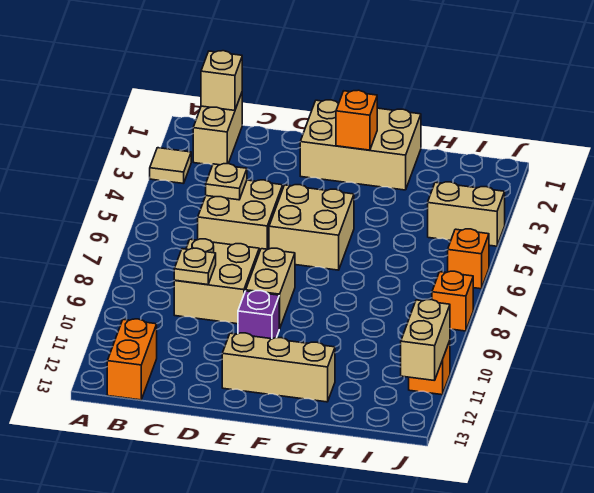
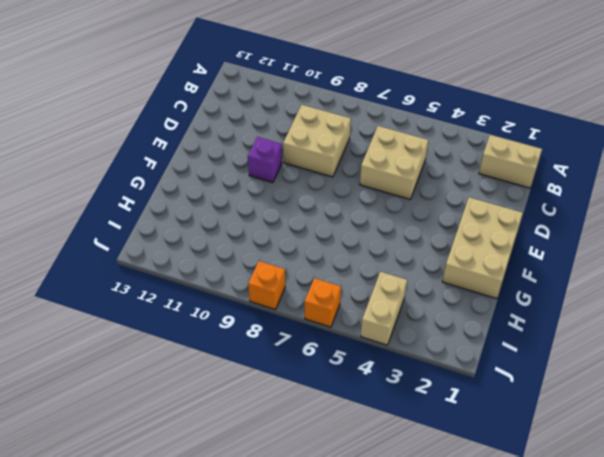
none -> tan tile A3 level 1
none -> orange brick B12:B13 level 1
none -> tan brick E5:F6 level 1

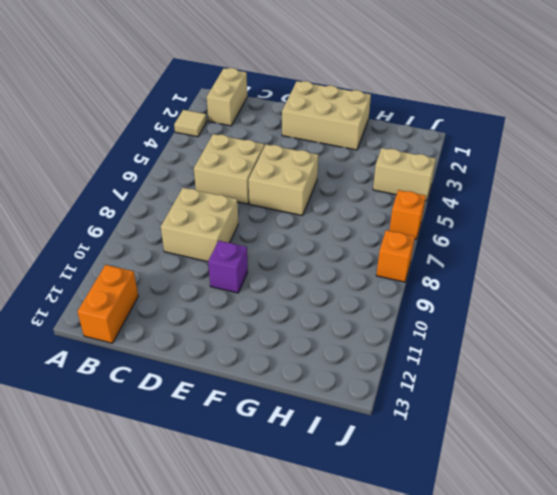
none -> tan brick E8:E9 level 1
none -> tan brick E12:G12 level 1
none -> orange brick J11 level 1

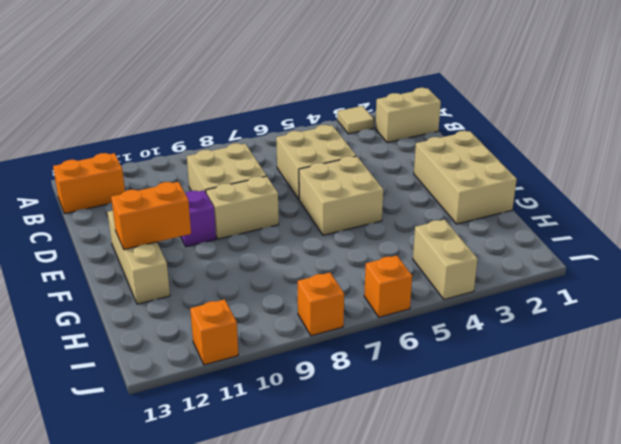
orange brick F11:F12 level 2 -> none
none -> tan brick B1 level 2
none -> tan plate C5 level 2
none -> tan plate C9 level 2

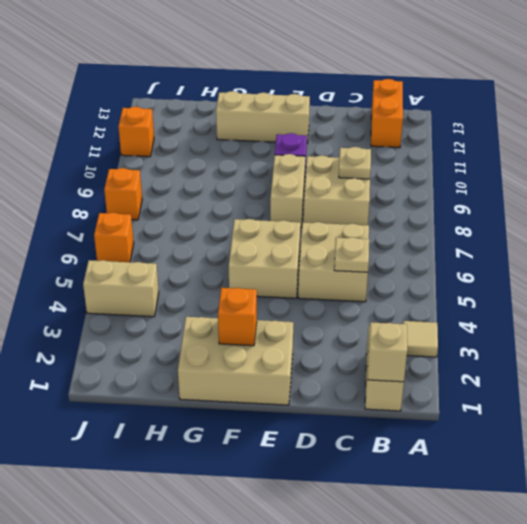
none -> tan brick J11:J12 level 2

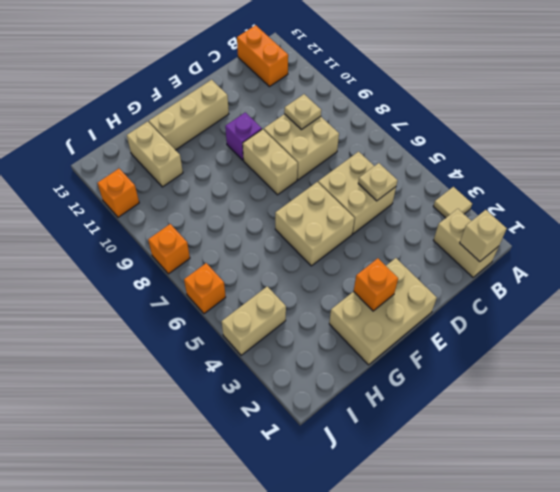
tan brick H11:H12 level 1 -> tan brick J11:J12 level 2

